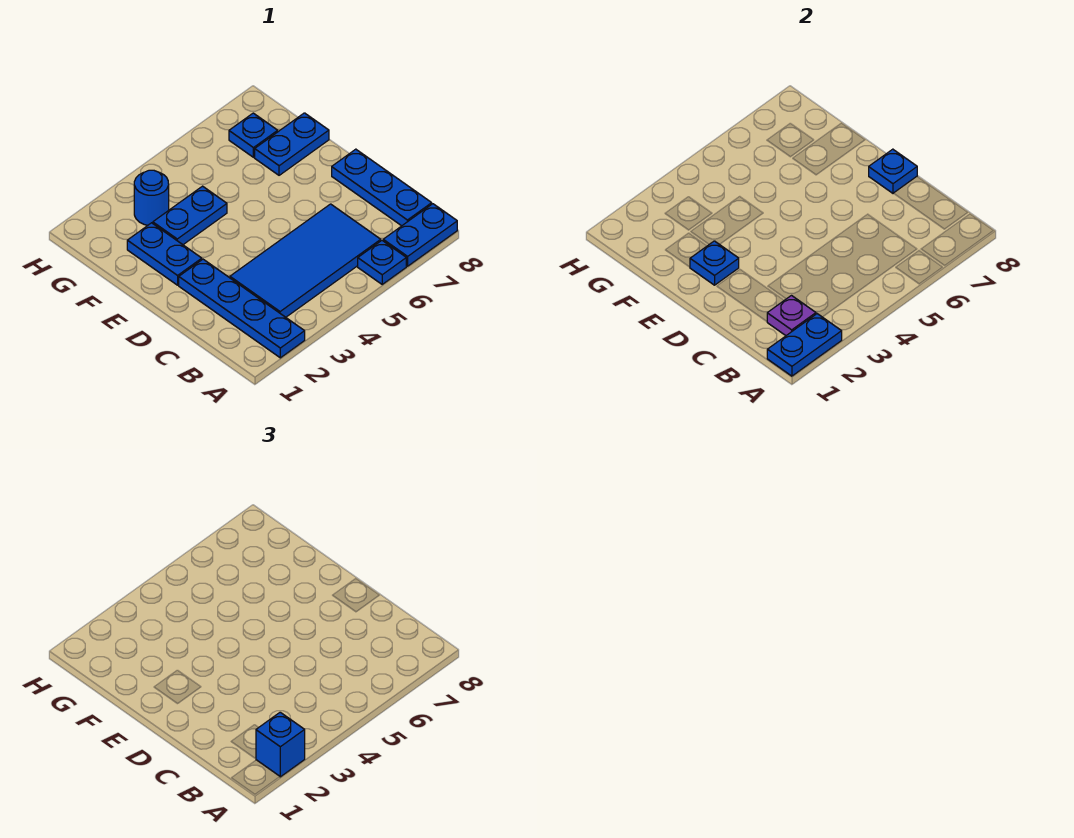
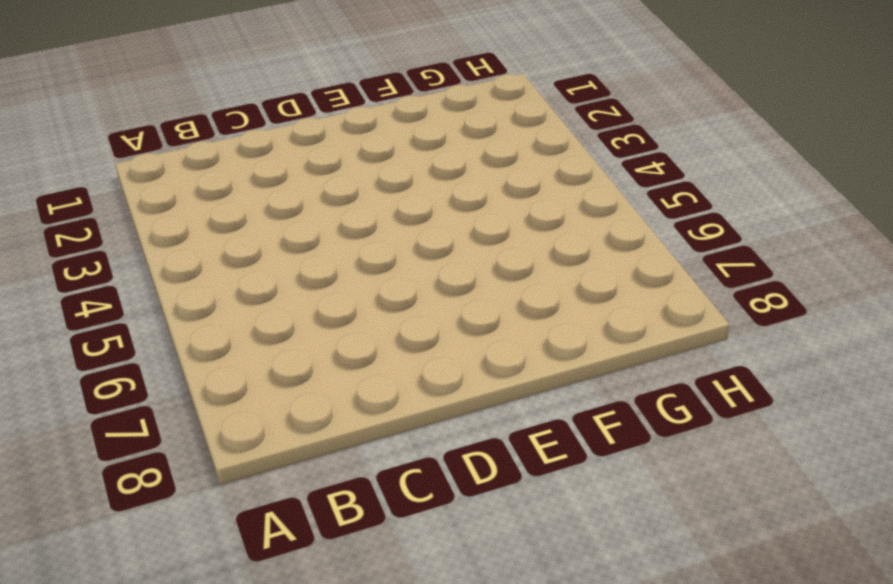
none -> blue plate A2:D2 level 1
none -> blue plate A6 level 1
none -> blue plate A7:A8 level 1

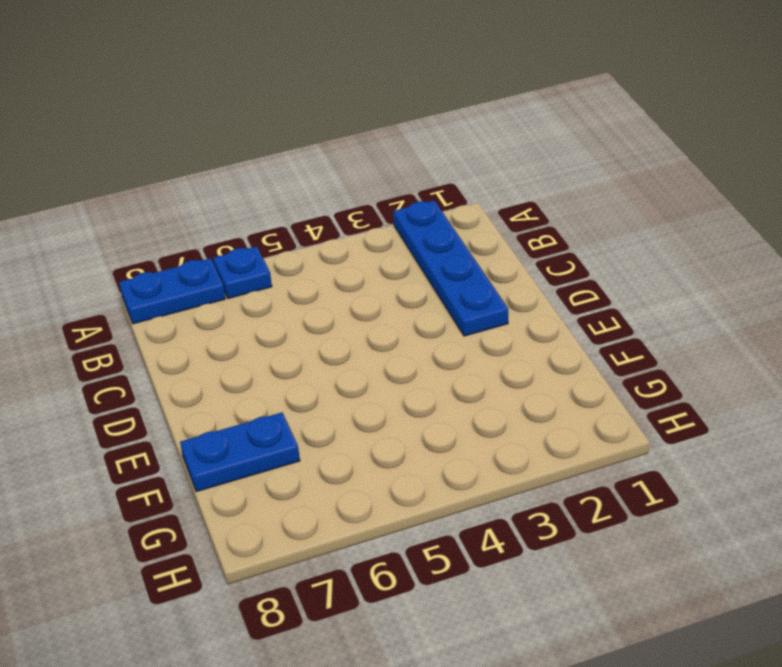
none -> blue tile B3:C6 level 1
none -> blue plate B8:D8 level 1
none -> blue plate E2:F2 level 1

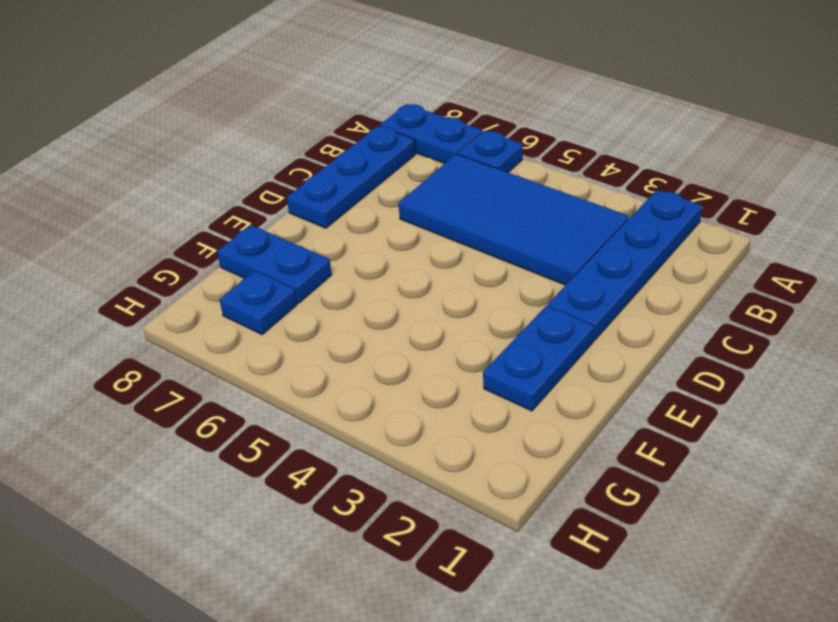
none -> blue plate F3:F4 level 1
none -> blue round brick G3 level 1
none -> blue plate A1:A2 level 2

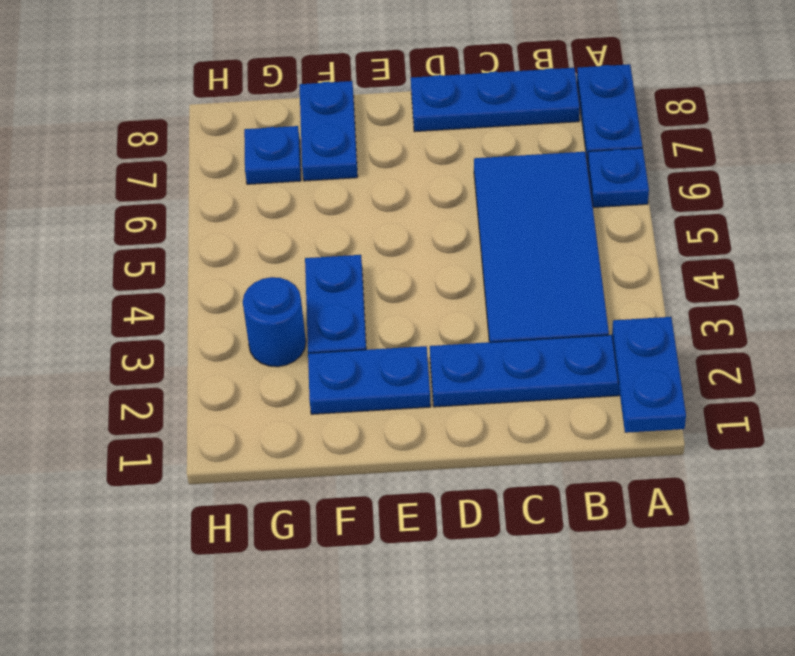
none -> purple plate B2 level 2
none -> blue plate D8 level 2
none -> blue plate E2 level 2

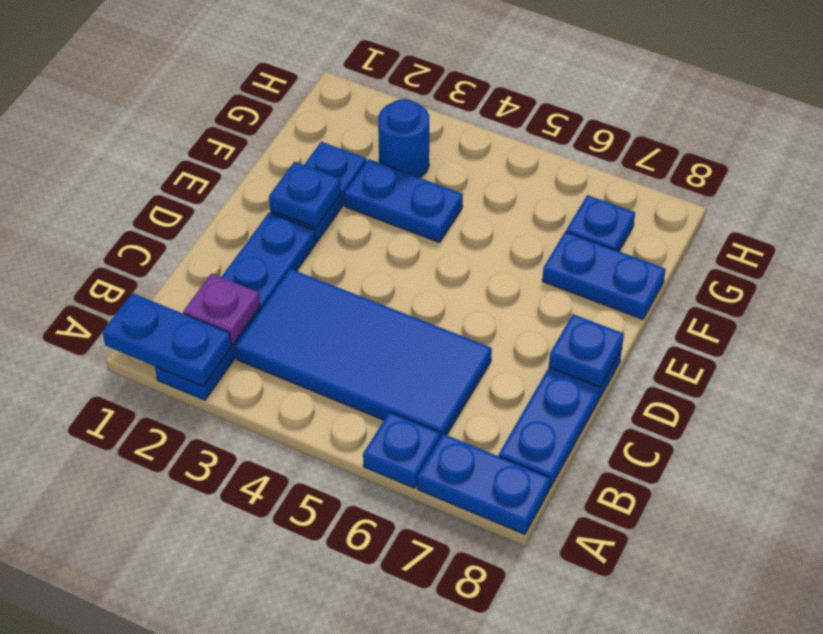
none -> blue brick A2 level 3

